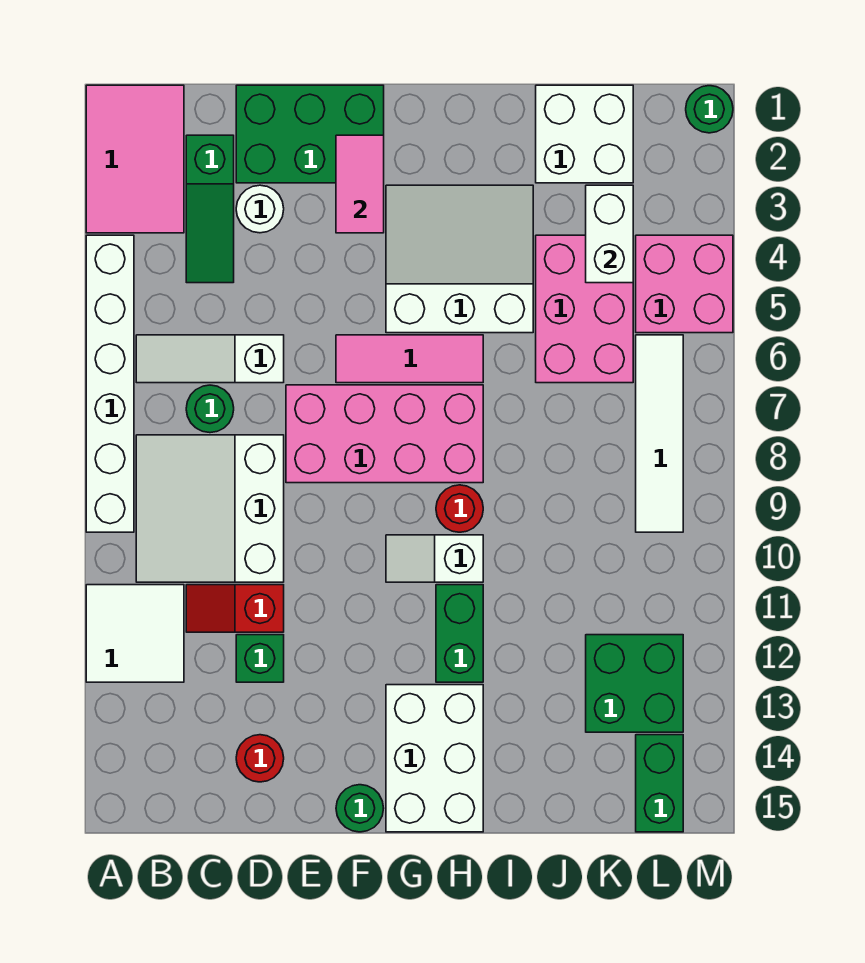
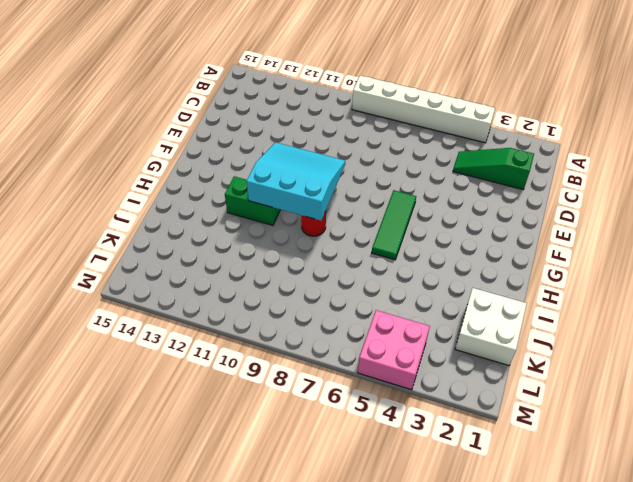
green tile F6:H6 level 1 -> pink tile F6:H6 level 1
cyan slope F9:H11 level 2 top H -> none
none -> pink tile A1:B3 level 1
none -> white tile A11:B12 level 1
none -> white slope B6:D6 level 1 top D

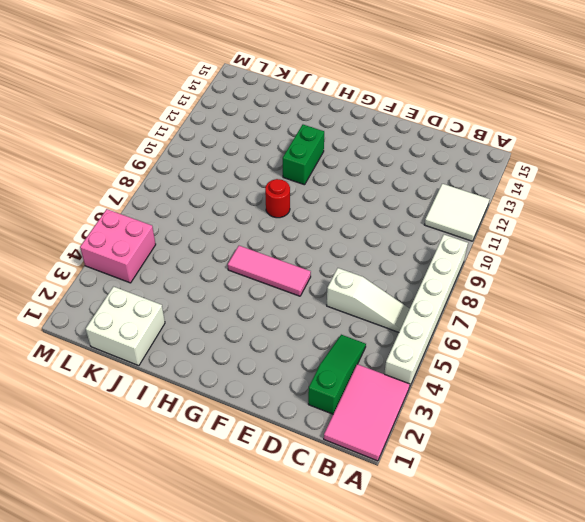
none -> white slope B8:D10 level 1 top D
none -> green round brick C7 level 1
none -> red slope C11:D11 level 1 top D

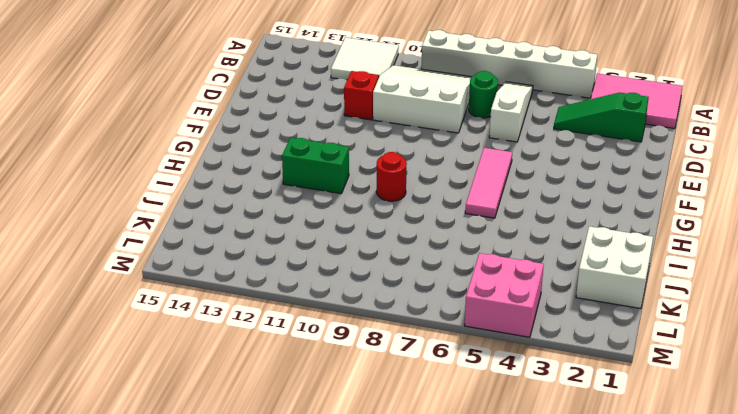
none -> green brick D1:F2 level 1
none -> white round brick D3 level 1
none -> green brick D12 level 1

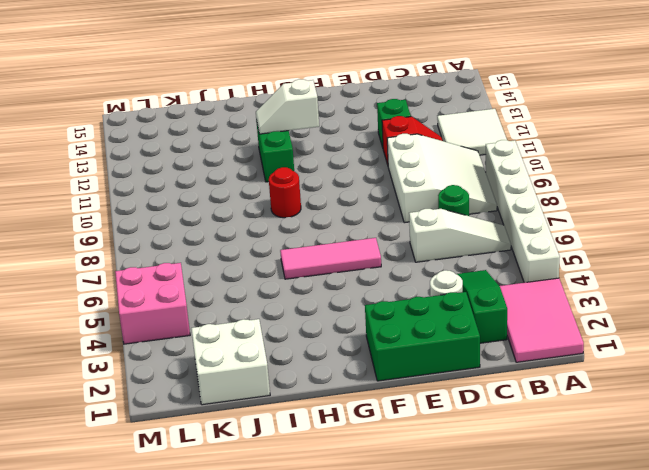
white slope G12:H12 level 2 top G -> white slope G10:H10 level 1 top H
none -> red round brick D14 level 1
none -> pink brick E7:H8 level 1
none -> green round brick F15 level 1

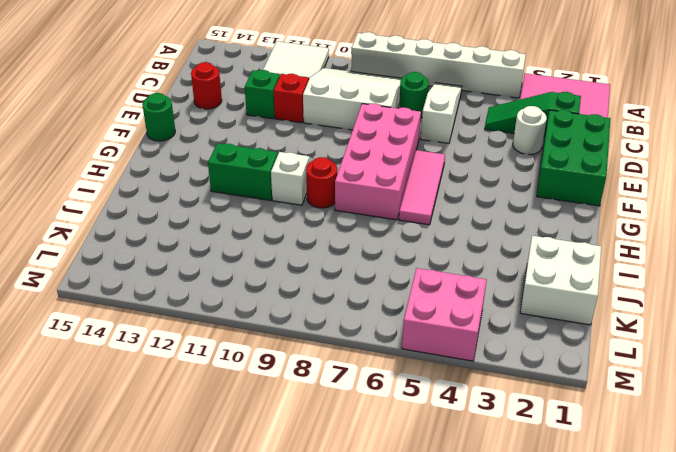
none -> white slope G3:I5 level 1 top 5
none -> white brick G13:H15 level 1
none -> pink brick J4:K6 level 1

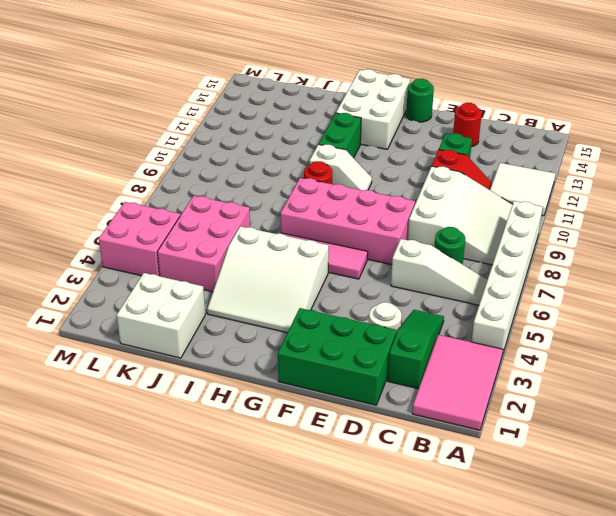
none -> green brick K12:L13 level 1
none -> white tile L6:L9 level 1
none -> green brick L14:L15 level 1

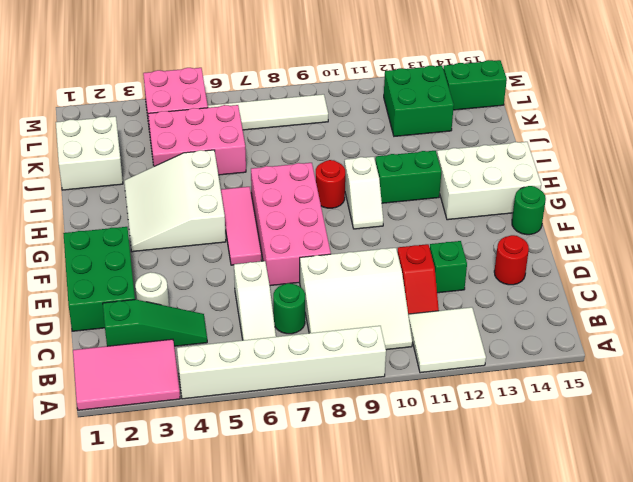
none -> green round brick M1 level 1
none -> pink tile F2:F3 level 2
none -> white brick K3:K4 level 2

